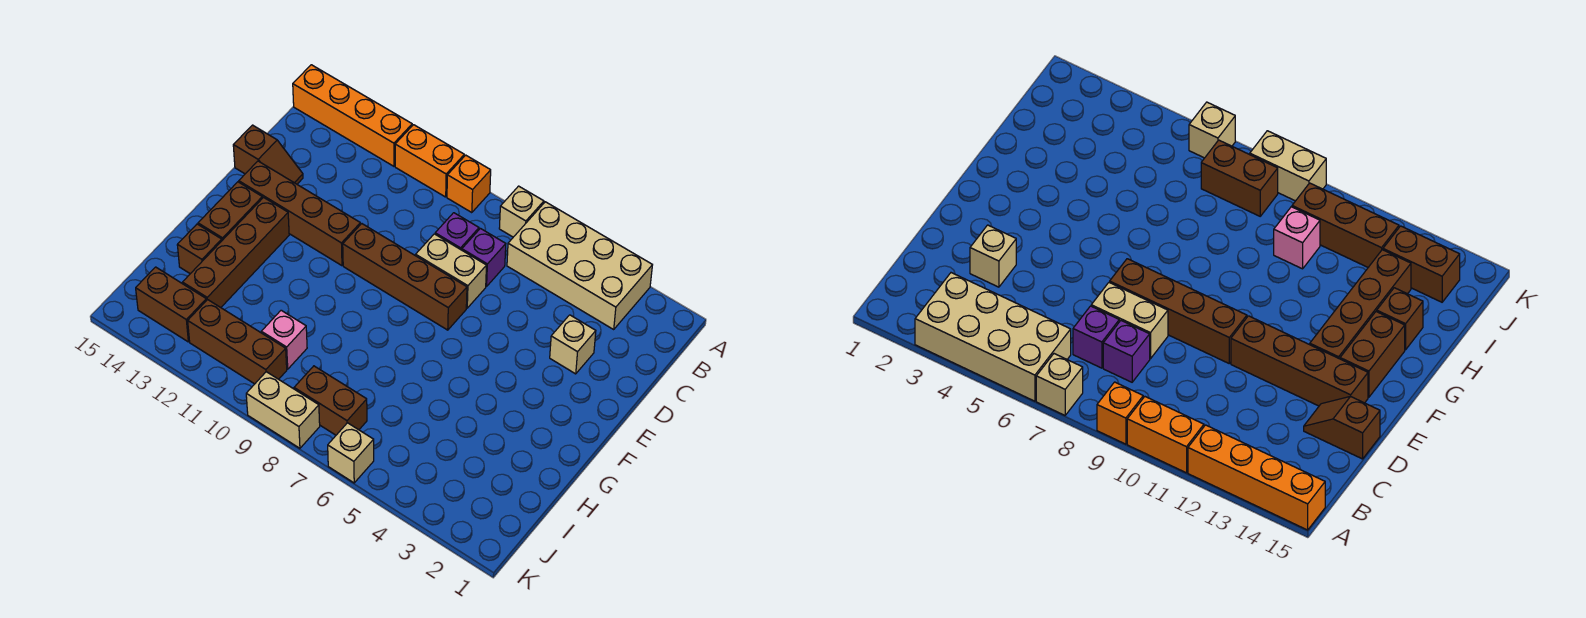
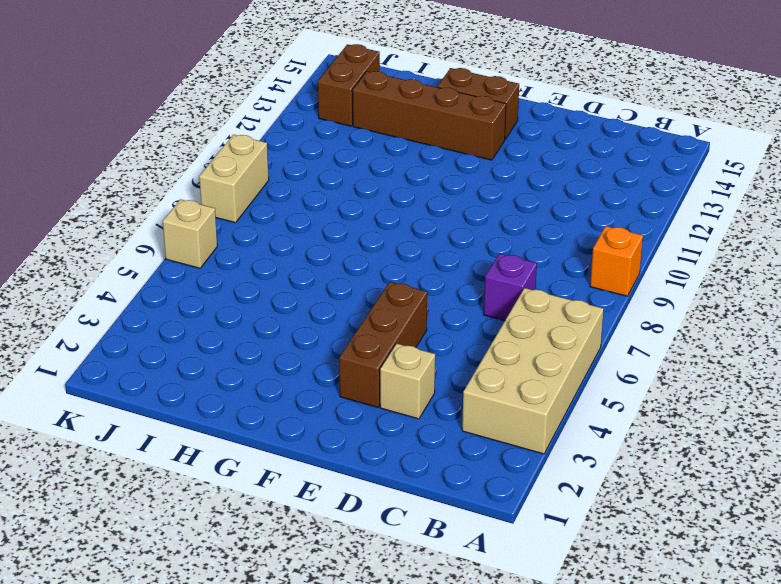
brown brick E3:E5 level 1 -> brown brick J10:J12 level 1
none -> tan brick A7 level 1
none -> orange brick A10:A11 level 1
none -> orange brick A12:A15 level 1

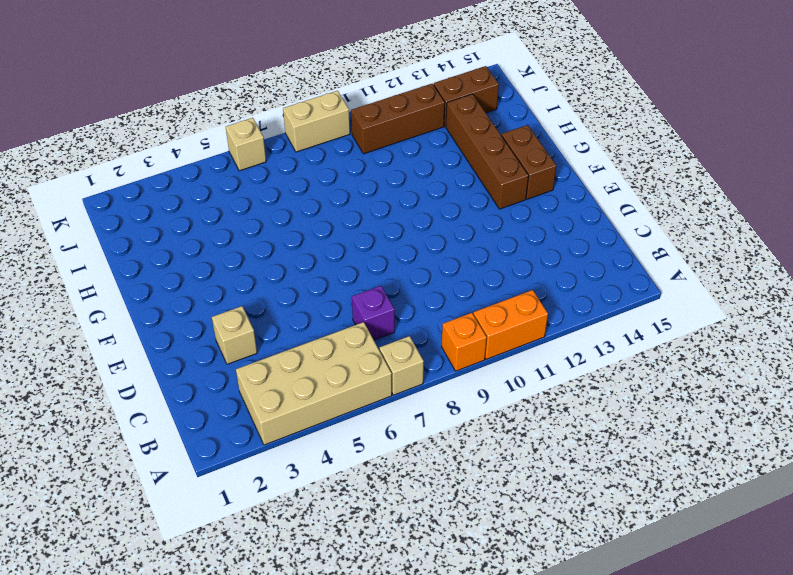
none -> orange brick A12:A15 level 1
none -> purple brick C8 level 1
none -> tan brick D7:D8 level 1

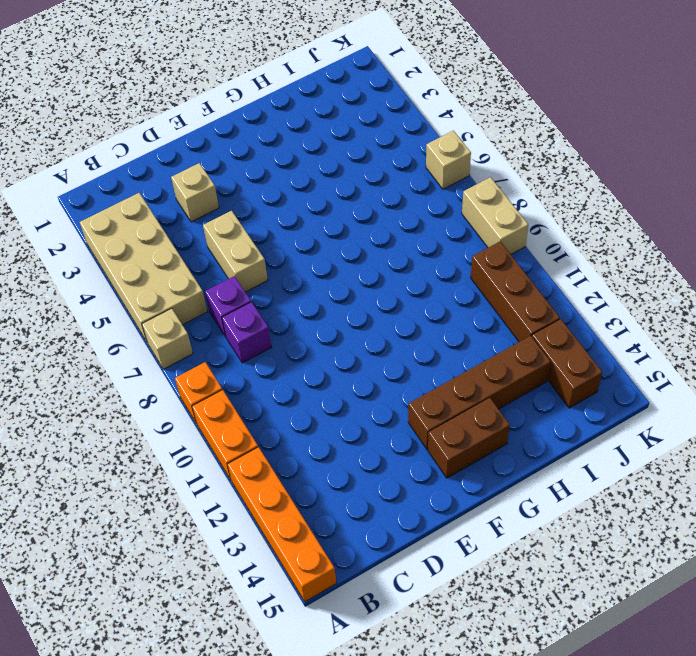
tan brick D5:D6 level 1 -> tan brick D7:D8 level 1
none -> brown slope D14:D15 level 1 top 15
none -> brown brick E7:E10 level 1
none -> brown brick E11:E14 level 1

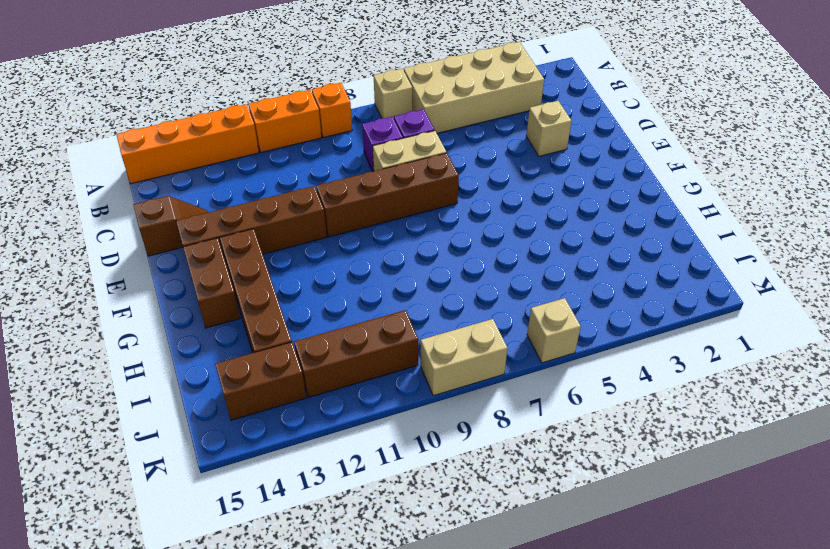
none -> brown brick H14 level 1
none -> pink brick I10 level 1
none -> brown brick J7:J8 level 1

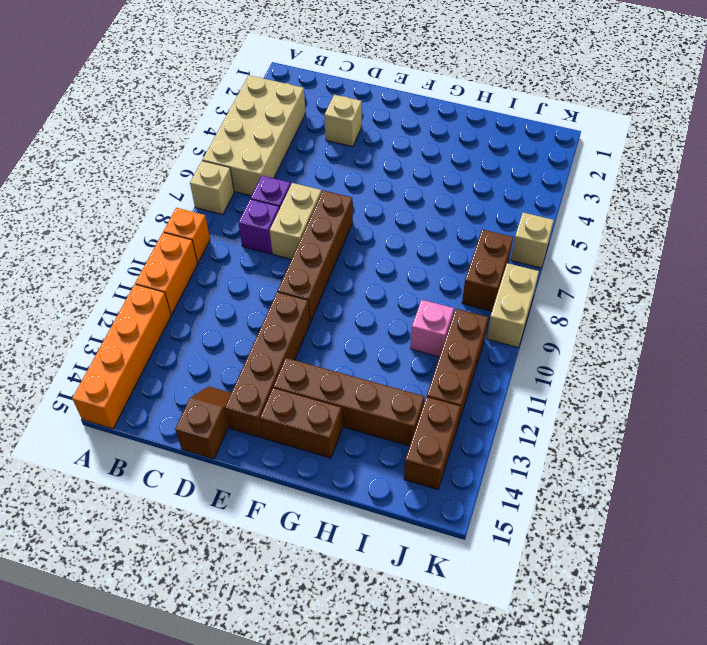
none -> brown brick H14 level 1

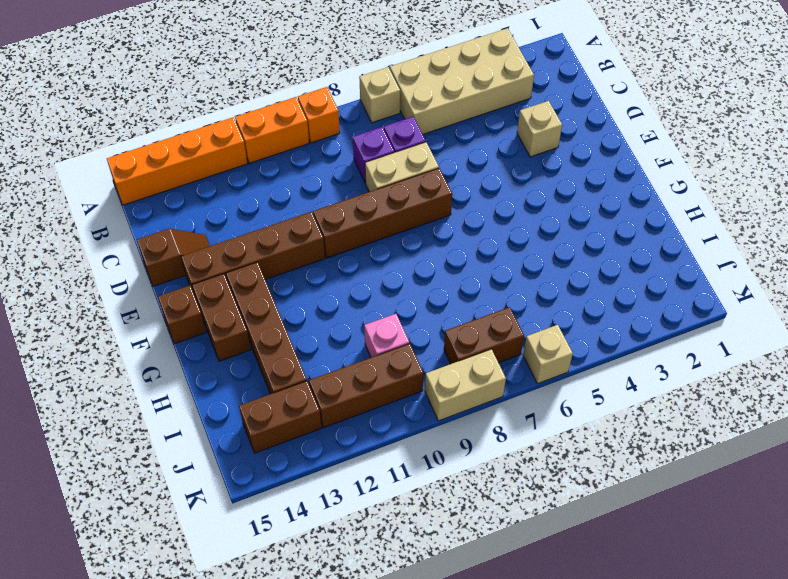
brown brick F15 level 1 -> brown brick H14 level 1

